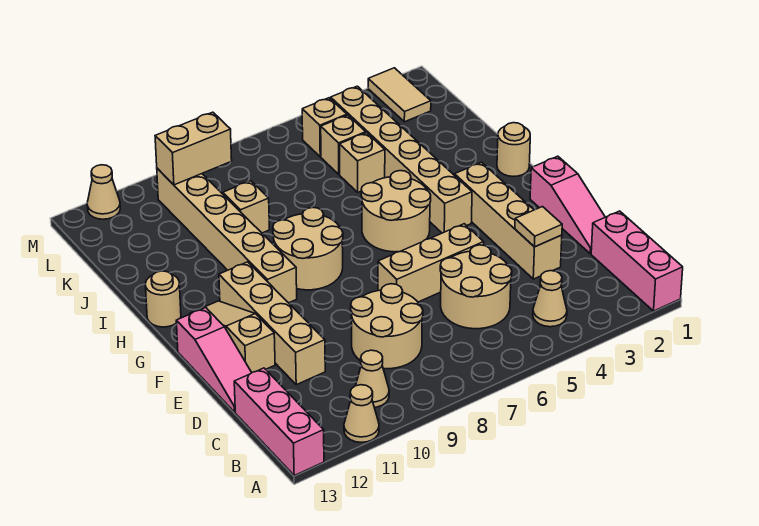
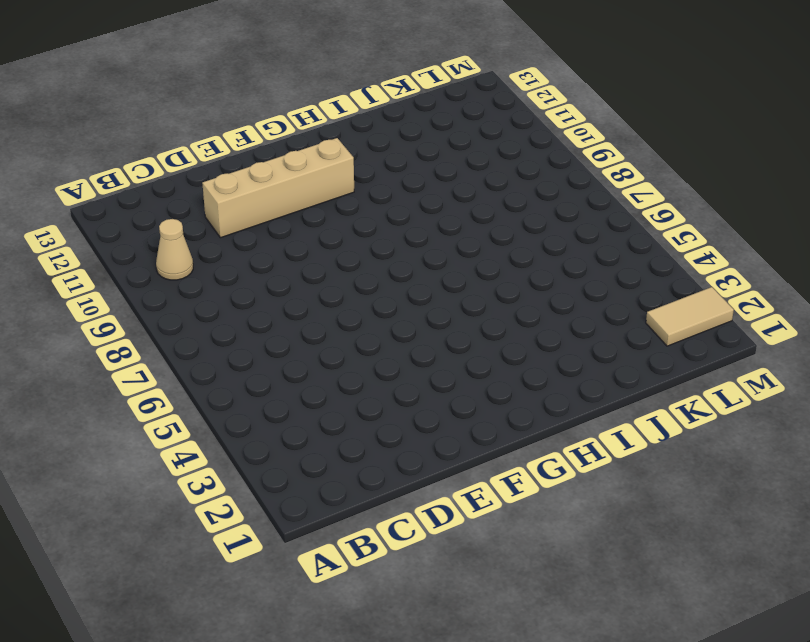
none -> pink brick A1:C1 level 1
none -> tan cone A11 level 1
none -> pink brick A13:C13 level 1

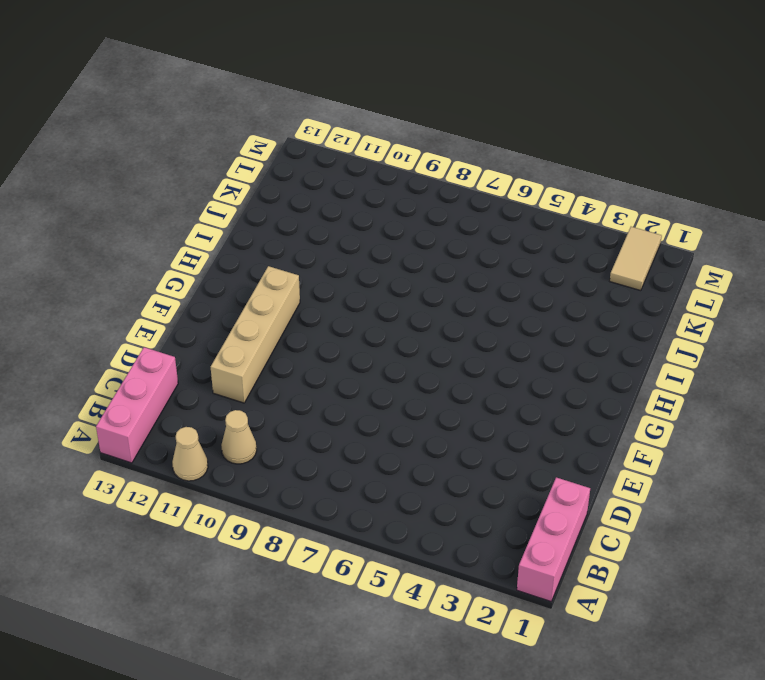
none -> tan cone B4 level 1
none -> tan round brick C5:D6 level 1
none -> tan round brick C8:D9 level 1

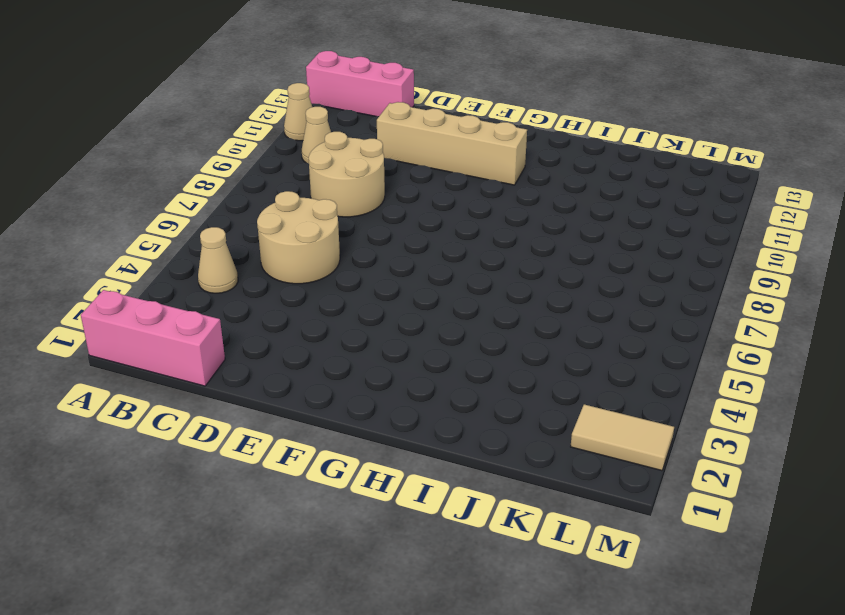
none -> pink slope D1:F1 level 1 top F
none -> tan brick D3:G3 level 1
none -> pink slope D13:F13 level 1 top F

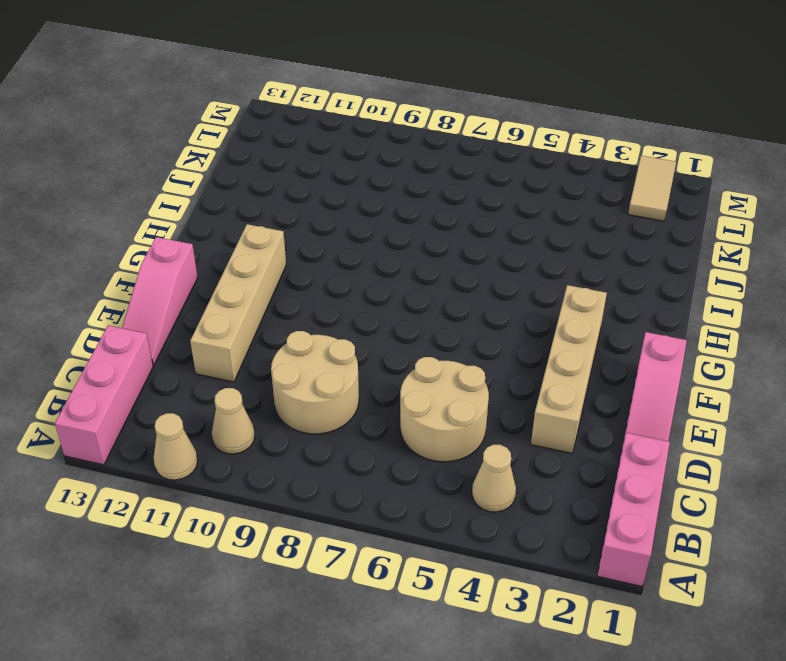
none -> tan brick E5:E7 level 1
none -> tan slope E12:G12 level 1 top E
none -> tan brick G4:L4 level 1

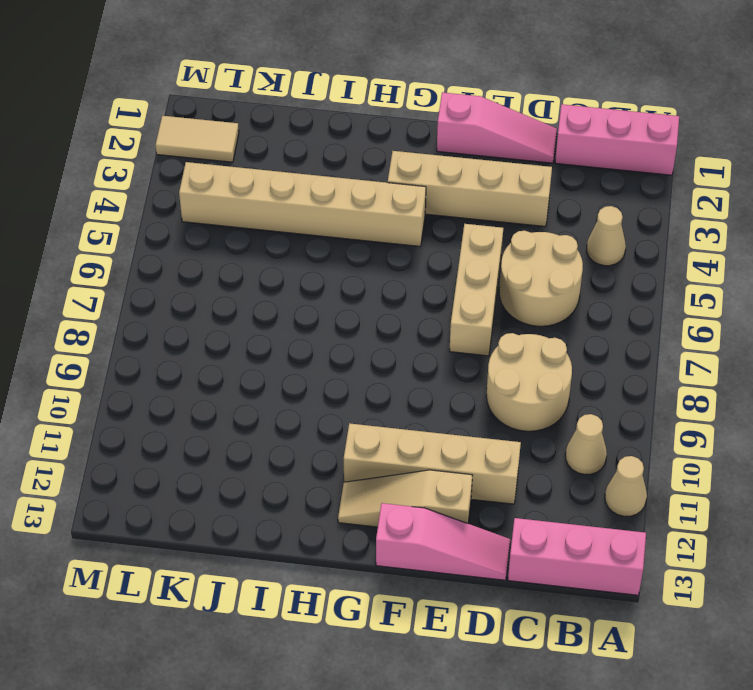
none -> tan round brick G5:H6 level 1
none -> tan round brick G8:H9 level 1
none -> tan brick G10:L10 level 1

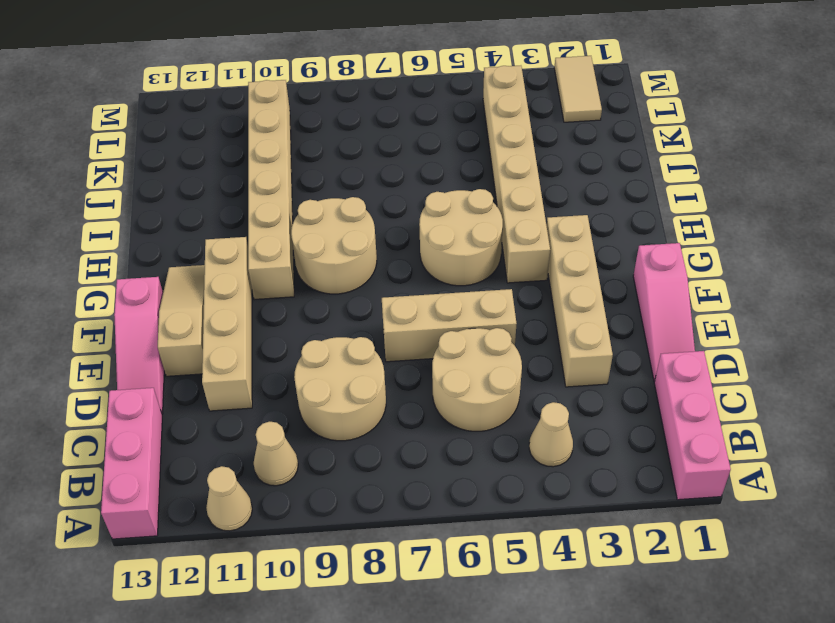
none -> tan round brick H1 level 1
none -> tan round brick H13 level 1
none -> tan brick J5 level 1

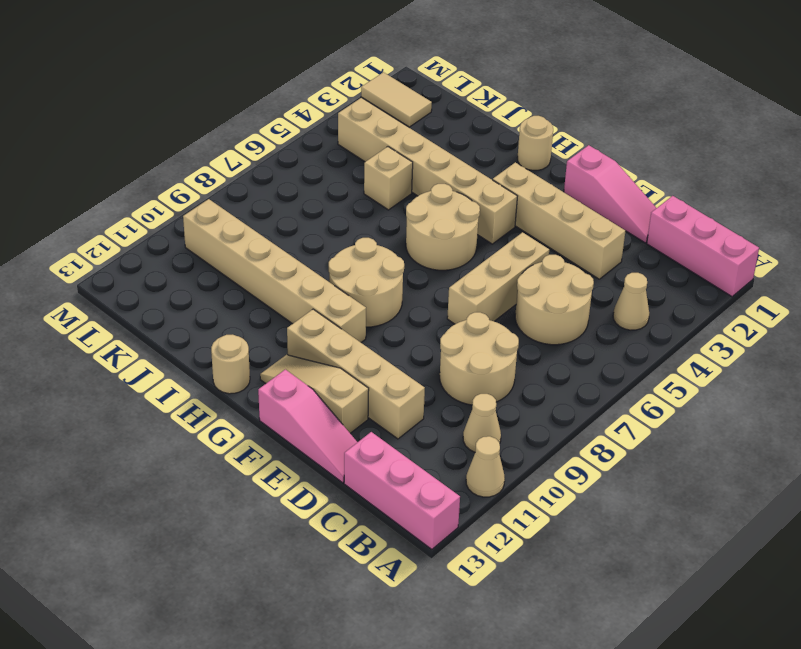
none -> tan brick J9 level 1
none -> tan brick K5 level 1
none -> tan brick L5 level 1

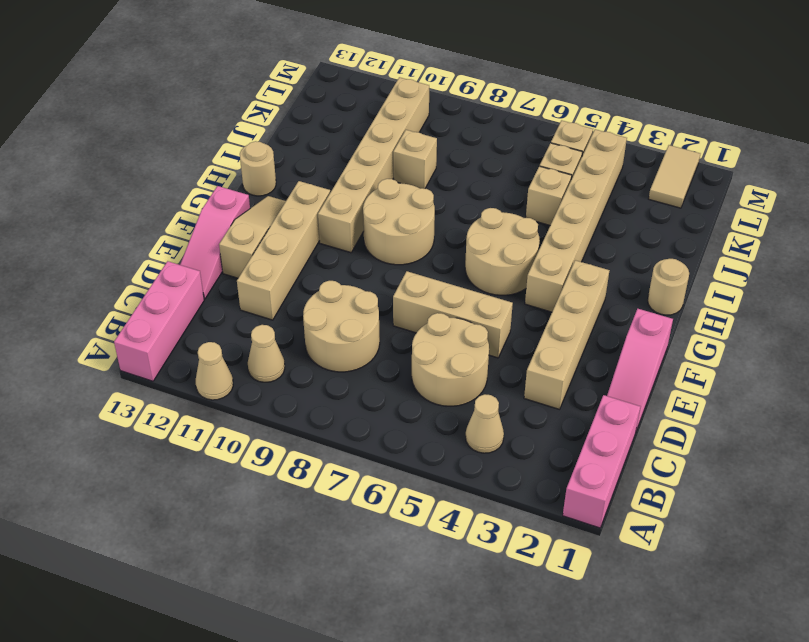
none -> tan cone M12 level 1
none -> tan tile D3 level 2
none -> tan brick L9:L10 level 2

